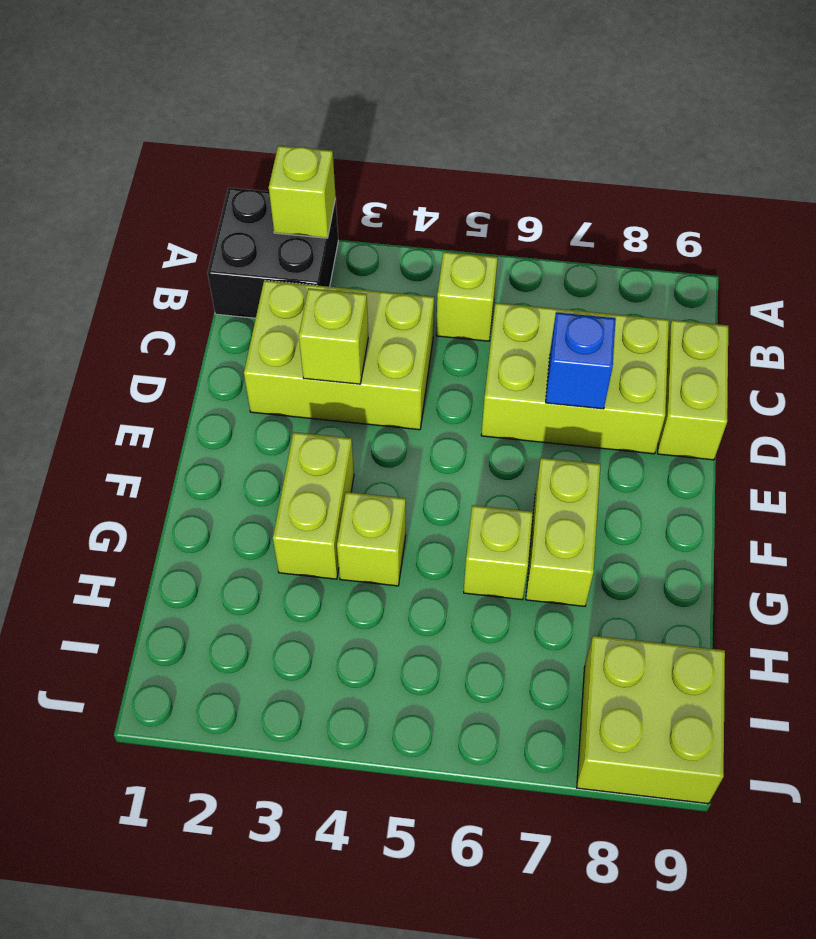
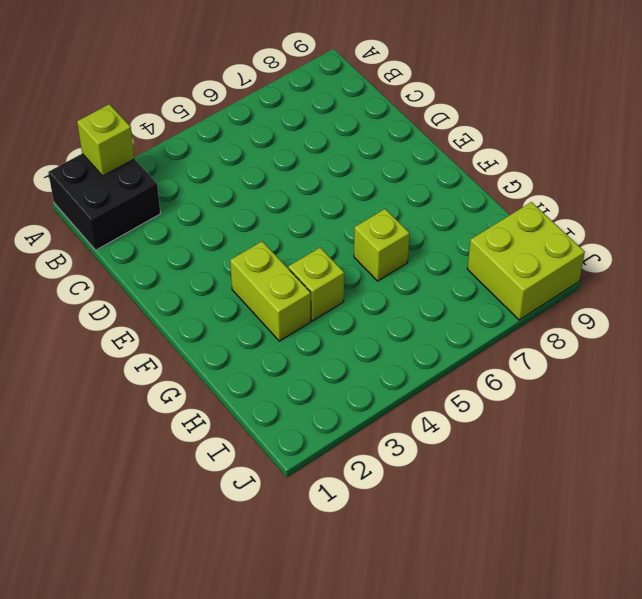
none -> lime brick B5 level 1
none -> lime brick C2:D4 level 1
none -> lime brick C6:D8 level 1

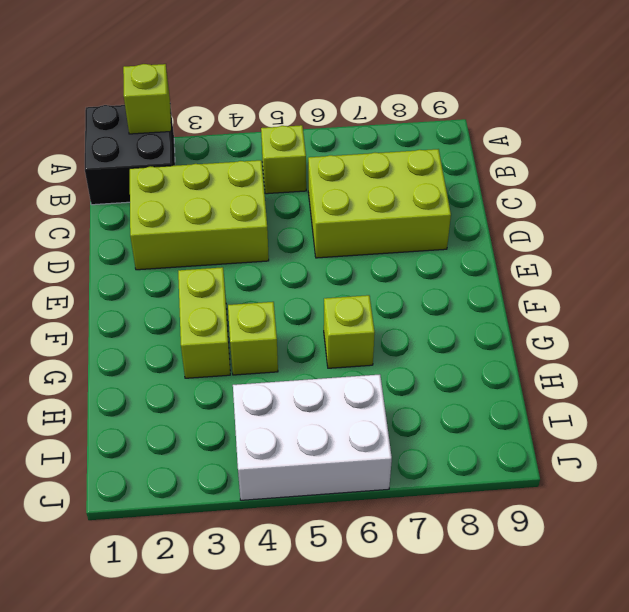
white brick I4:J6 level 1 -> none
none -> lime brick C9:D9 level 1
none -> lime brick F7:G7 level 1
none -> lime brick I8:J9 level 1

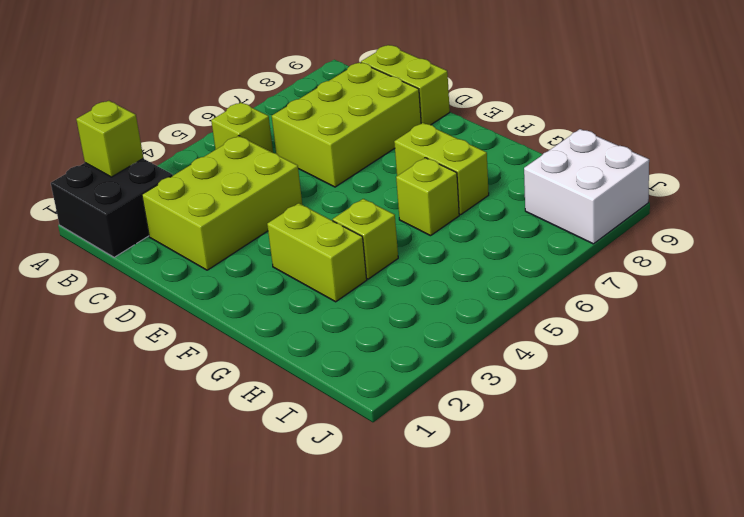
white brick I8:J9 level 1 -> lime brick I8:J9 level 1
none -> lime brick D3 level 2
none -> blue brick D7 level 2

